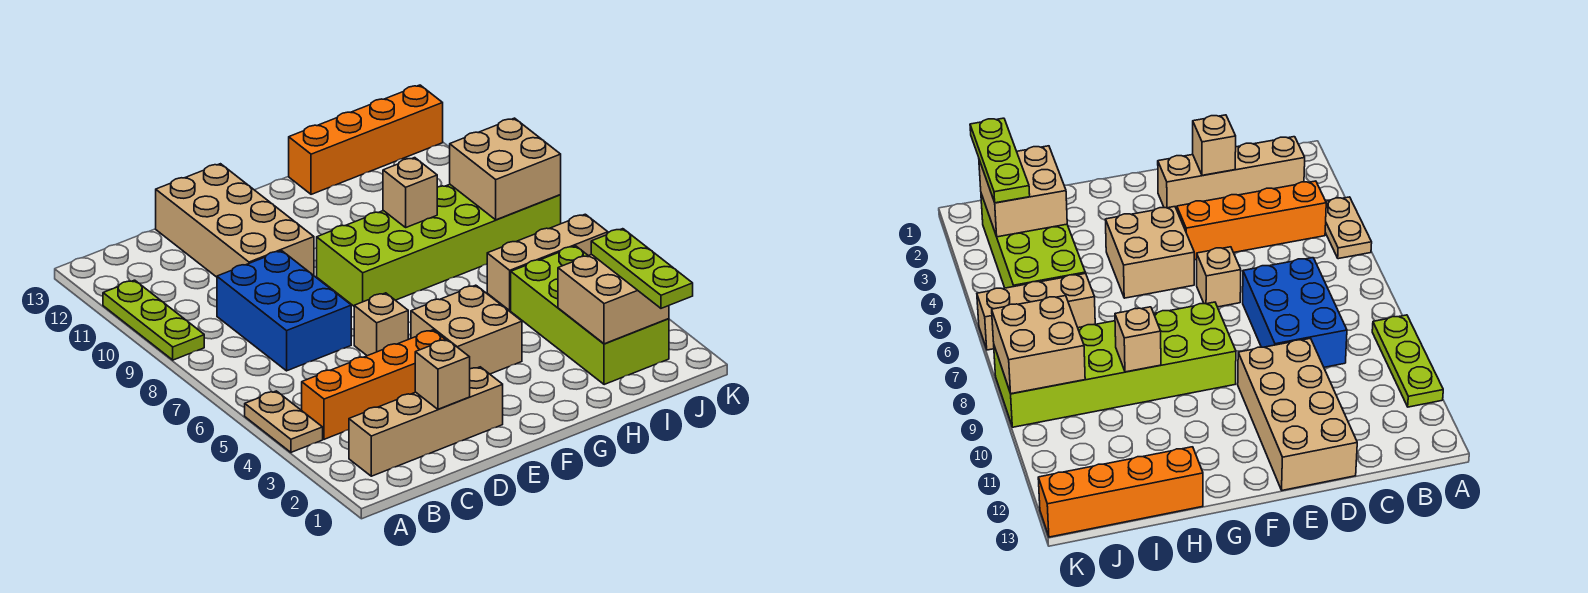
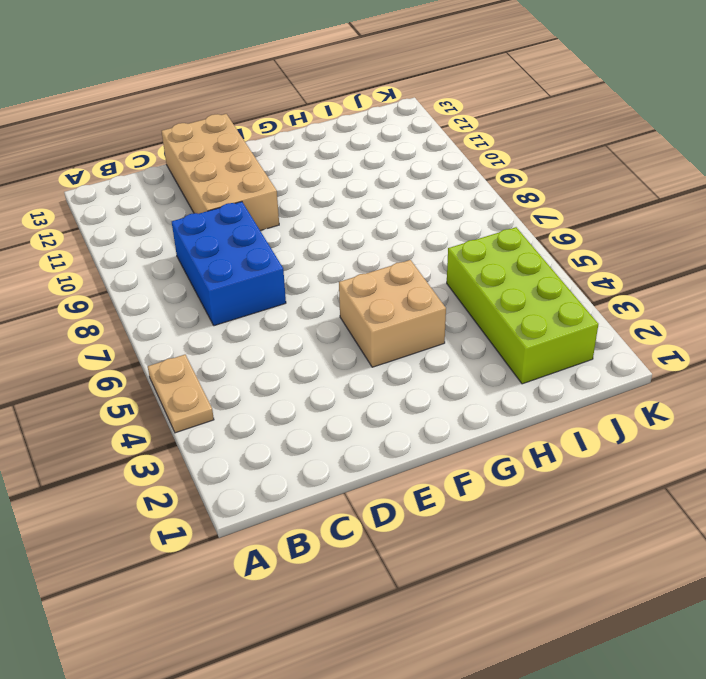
none -> lime plate A9:A11 level 1
none -> tan brick B2:E2 level 1
none -> orange brick B4:E4 level 1

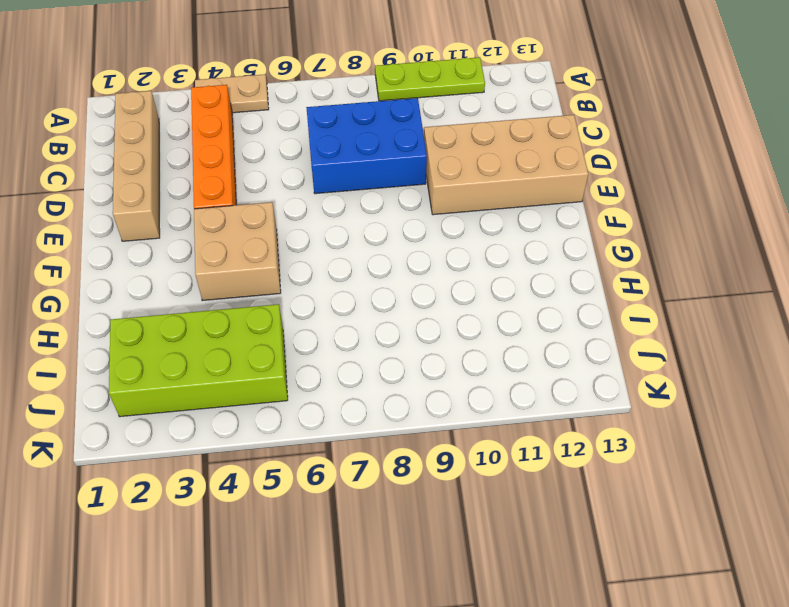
none -> tan brick E6 level 1
none -> lime brick F8:K9 level 1
none -> orange brick H13:K13 level 1

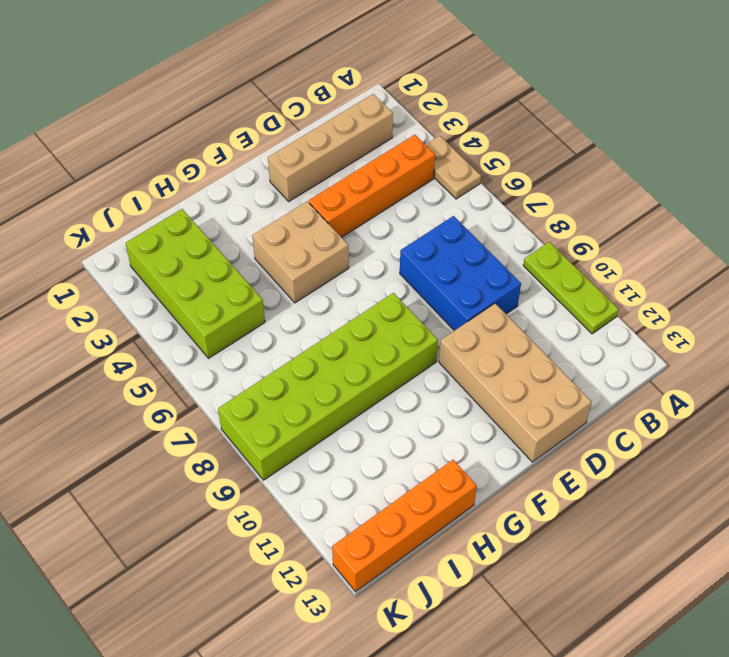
none -> tan brick E6 level 1
none -> tan brick I6:K6 level 1
none -> tan brick D2 level 2

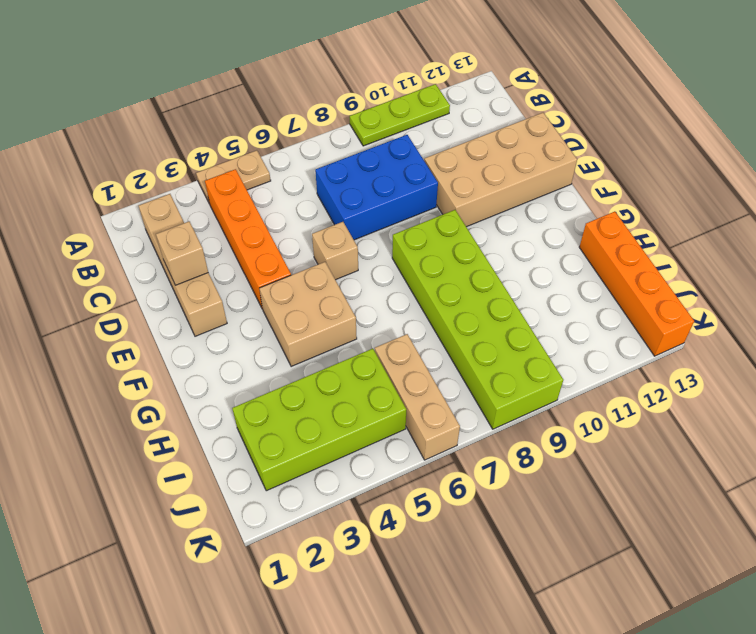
none -> tan brick H9 level 2
none -> tan brick I2:J3 level 2
none -> tan brick J8:K9 level 2

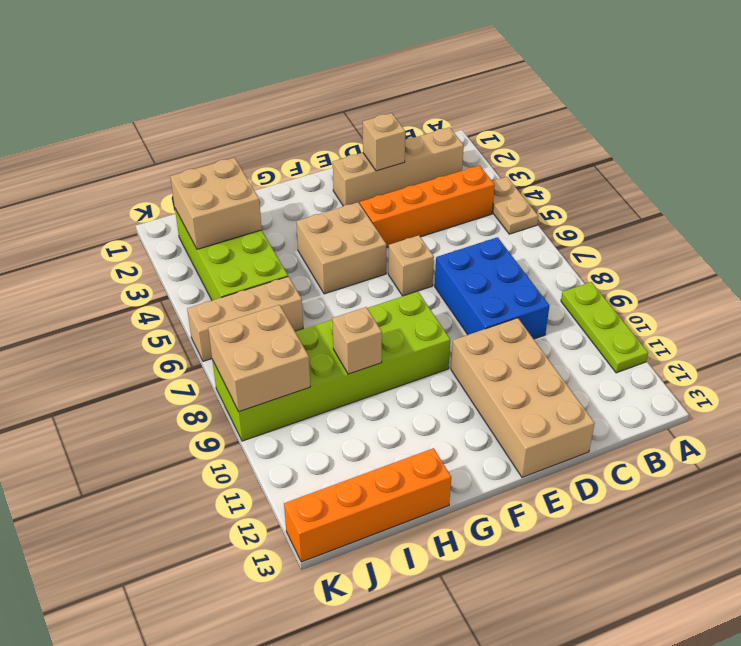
none -> lime plate J1:J3 level 3

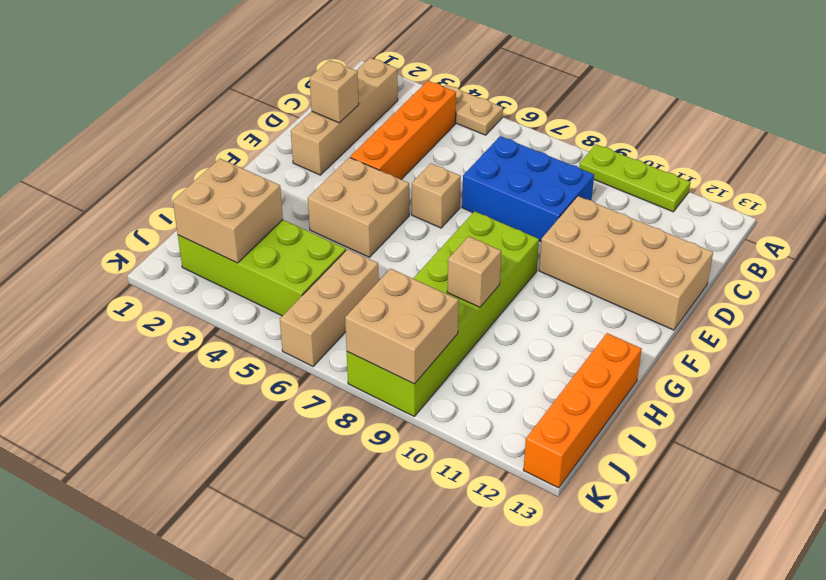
none -> lime plate J1:J3 level 3

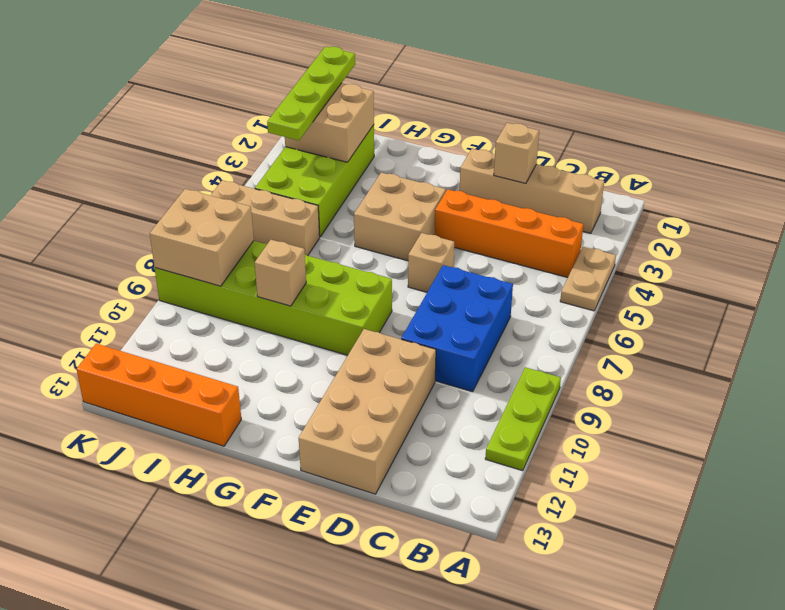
lime plate J1:J4 level 3 -> lime plate J1:J3 level 3

